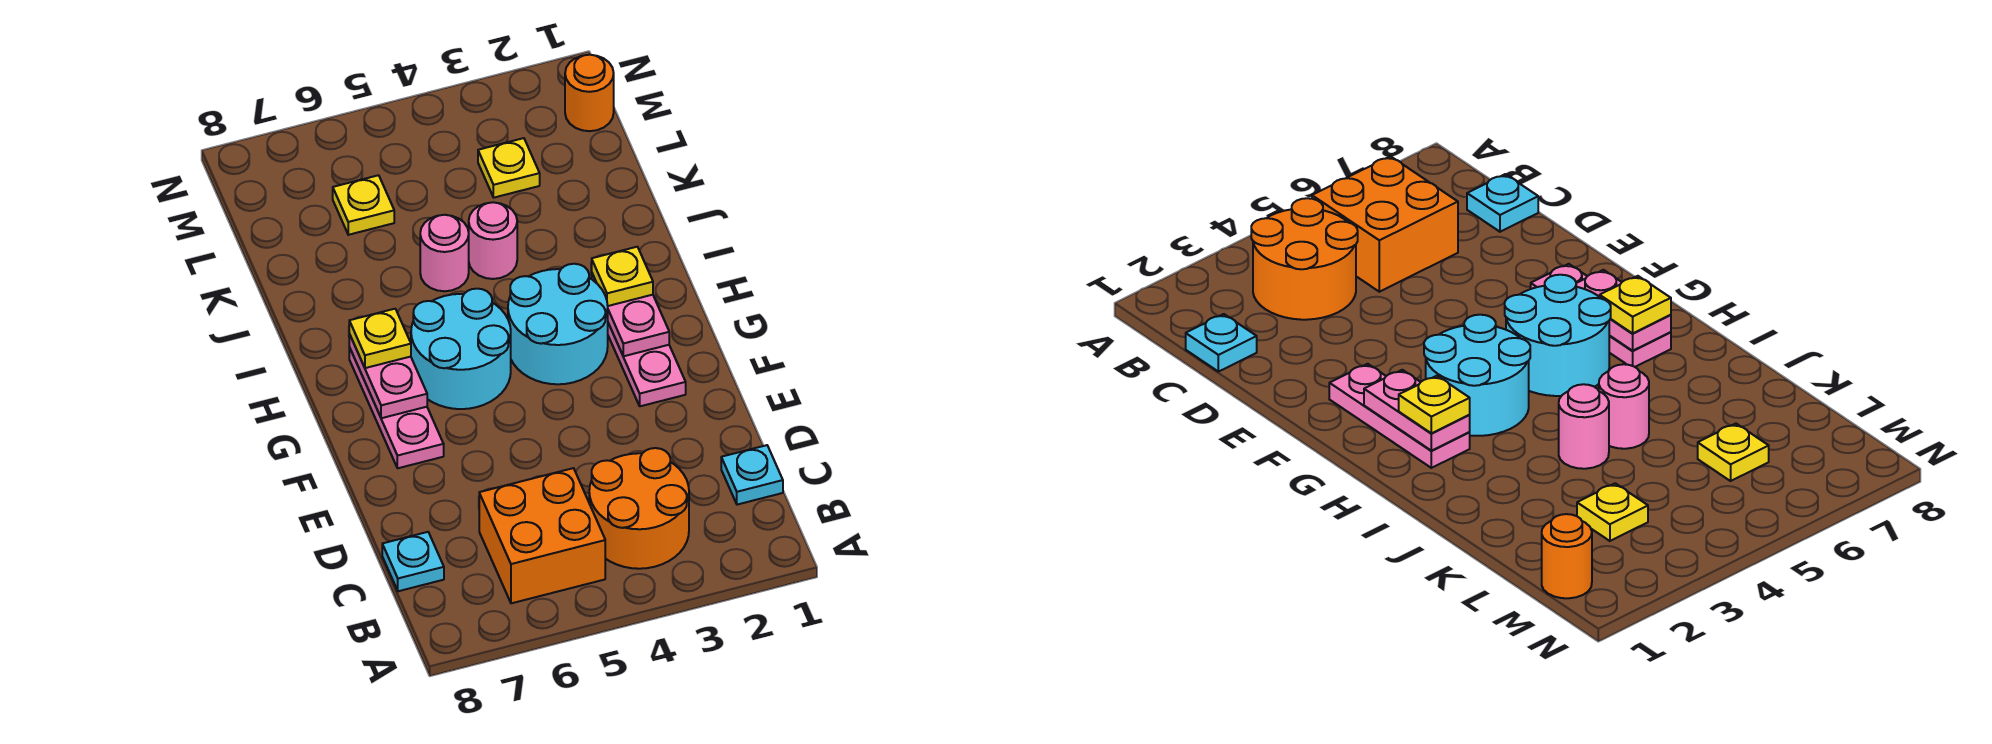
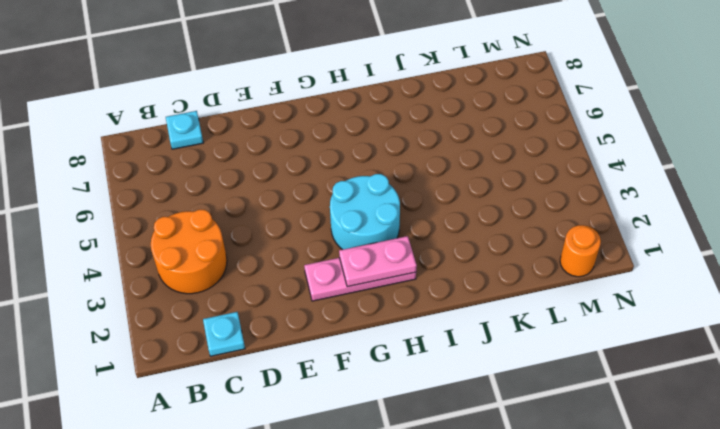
none -> orange brick B5:C6 level 1
none -> pink plate F7:H7 level 1
none -> cyan round brick G5:H6 level 1

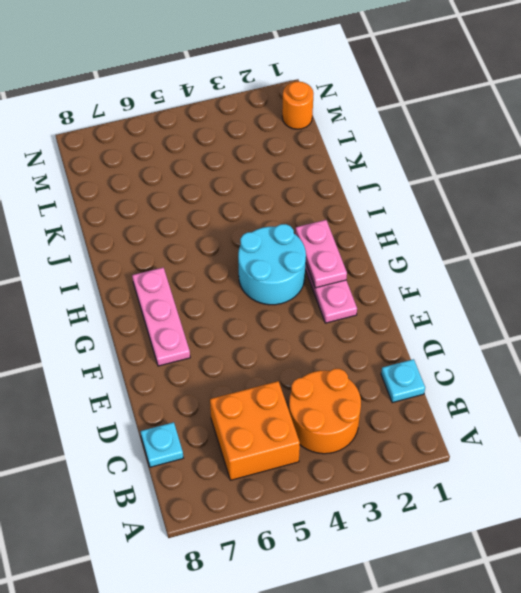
none -> cyan round brick G5:H6 level 1
none -> pink round brick J4 level 1
none -> pink round brick J5 level 1

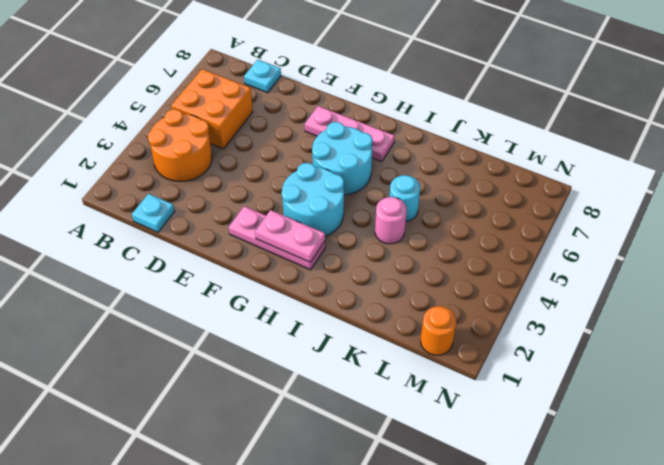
cyan round brick J5 level 1 -> pink round brick J5 level 1
none -> yellow plate L3 level 1
none -> yellow plate L6 level 1
none -> pink plate G7:H7 level 2

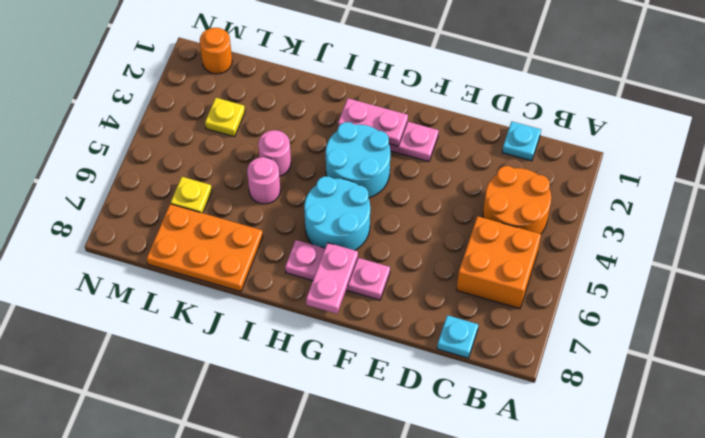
pink plate G7:G8 level 2 -> pink plate G7:H7 level 2
orange plate J7:L8 level 1 -> none
none -> yellow plate H2 level 3
none -> yellow plate H7 level 3

